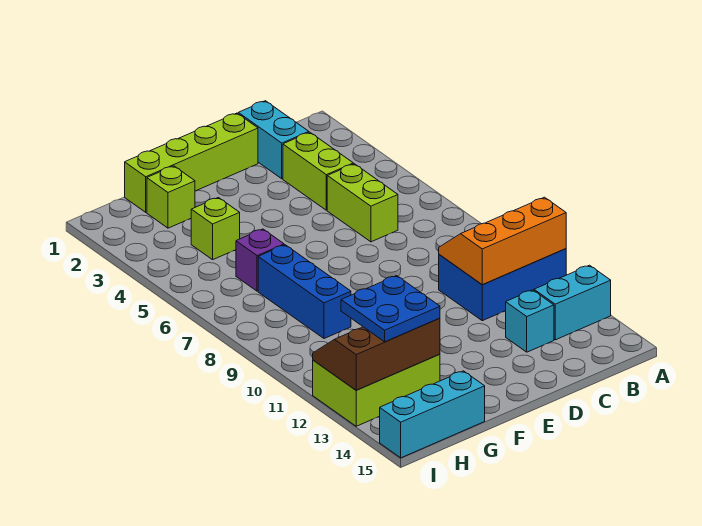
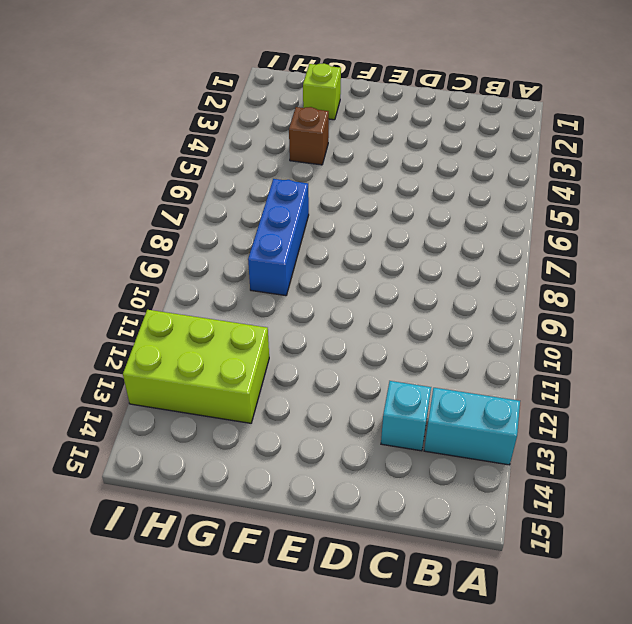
brown brick G4 level 1 -> lime brick G4 level 1
none -> blue brick A10:C11 level 1
none -> cyan brick C1:C2 level 1
none -> lime brick C3:C4 level 1

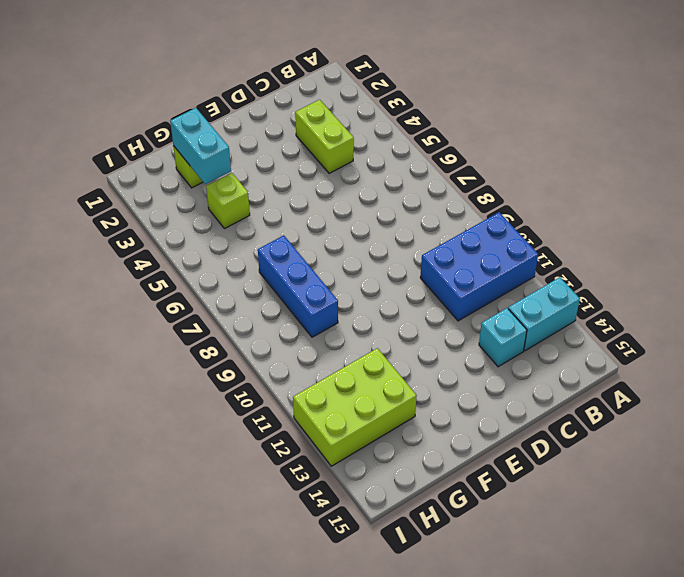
cyan brick G2:G3 level 2 -> cyan brick C1:C2 level 1
none -> lime brick C5:C6 level 1
none -> lime brick D1:G1 level 1
none -> purple brick G6 level 1

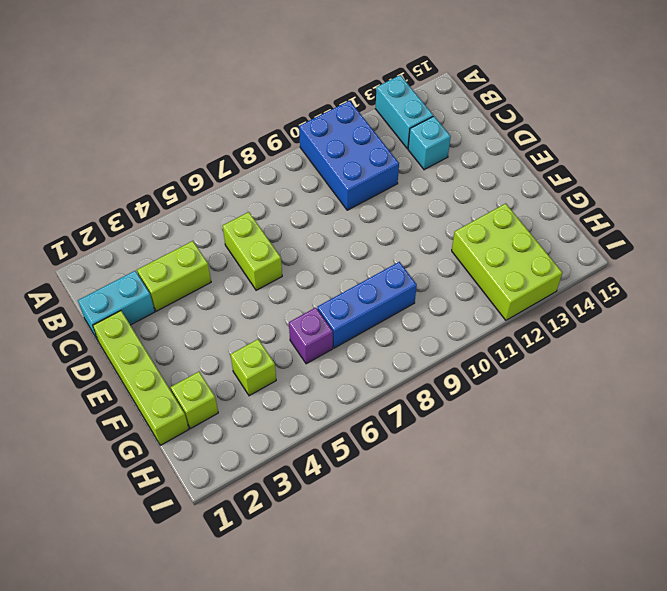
lime brick C6:D6 level 1 -> lime brick C5:C6 level 1
none -> cyan brick G15:I15 level 1
none -> orange slope A10:C11 level 2 top 11
none -> brown slope G12:I13 level 2 top 13

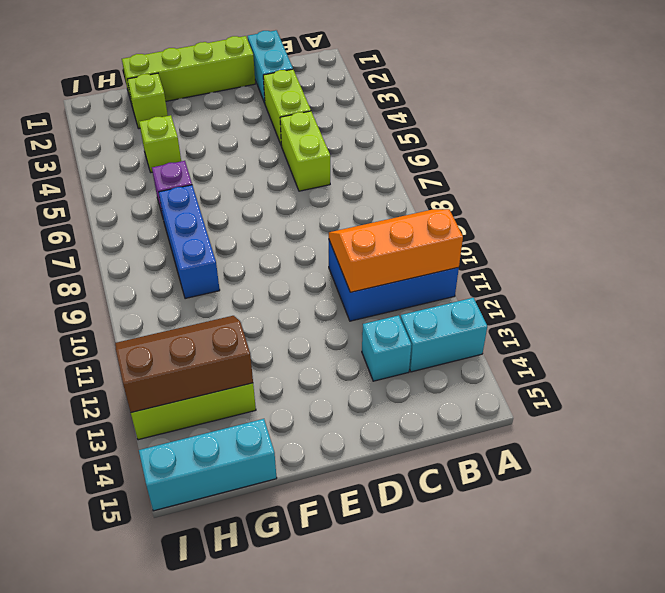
none -> blue plate G12:H13 level 3

